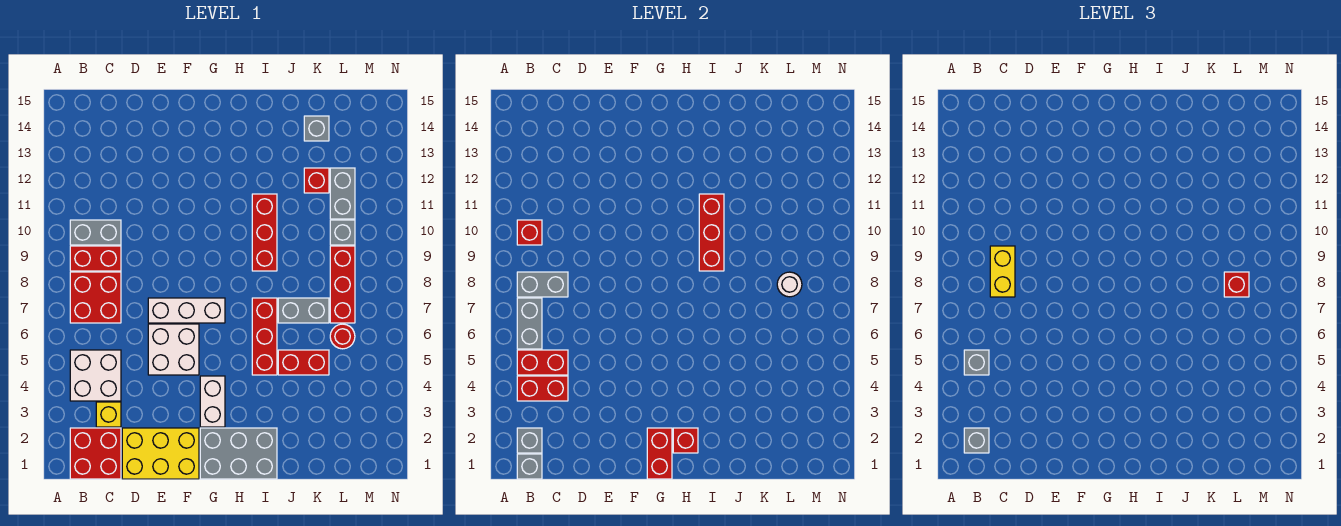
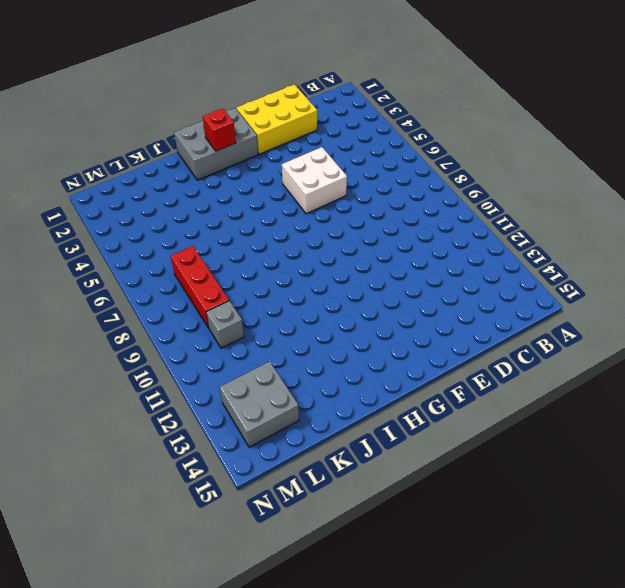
grey brick L13:M14 level 1 -> none
none -> red brick B1:C2 level 1
none -> white brick B4:C5 level 1
none -> red brick B7:C8 level 1
none -> red brick B9:C9 level 1

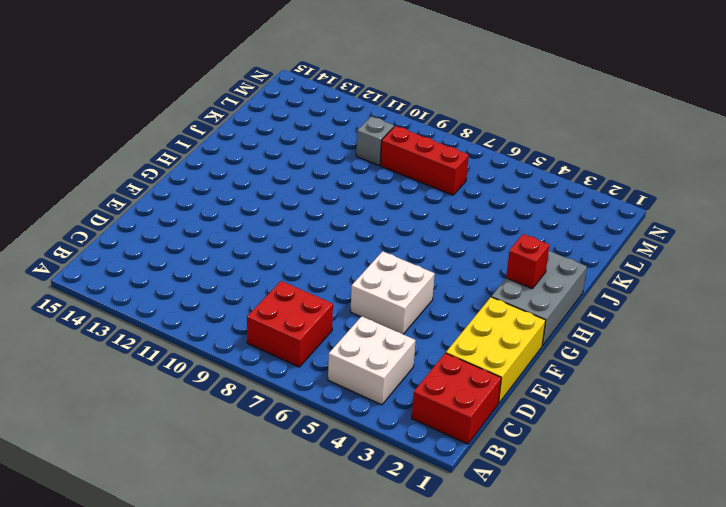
none -> red brick B9:C9 level 1
none -> grey brick B10:C10 level 1
none -> yellow brick C3 level 1
none -> white brick E7:G7 level 1

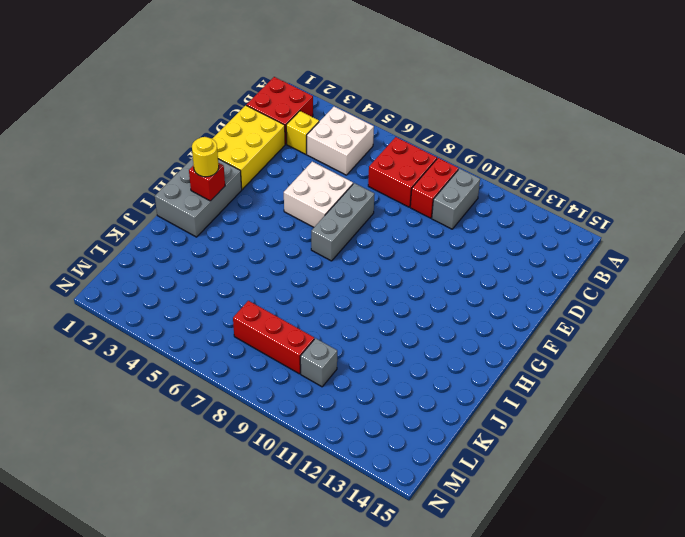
grey brick E7:G7 level 1 -> white brick E7:G7 level 1
yellow round brick H2 level 3 -> none
none -> white brick G3:G4 level 1
none -> red brick I5:I7 level 1
none -> red brick I9:I11 level 1
none -> red brick J5:K5 level 1

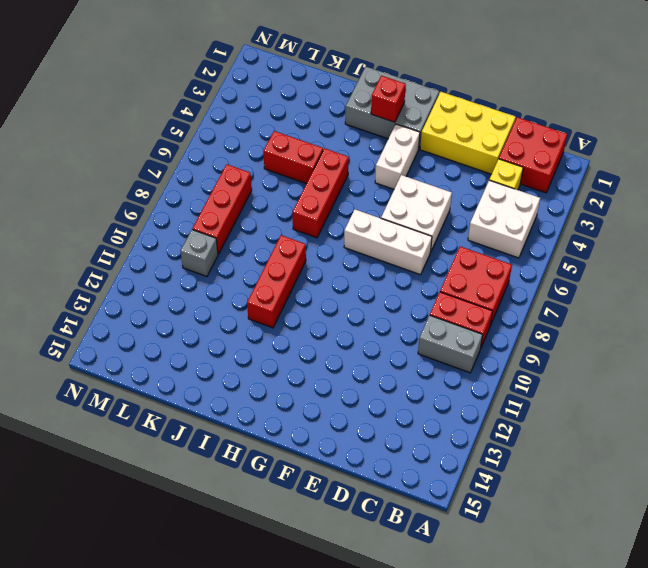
none -> grey brick J7:K7 level 1
none -> red brick K12 level 1
none -> grey brick K14 level 1
none -> red round brick L6 level 1

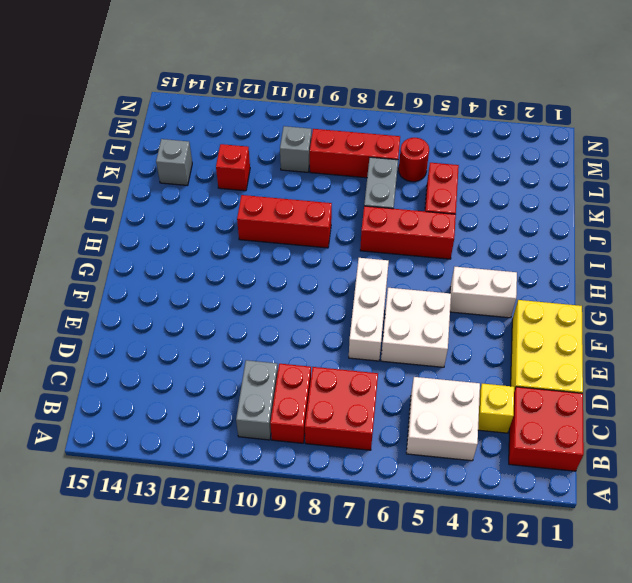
none -> grey brick G1:I2 level 1
none -> grey brick L11:L12 level 1
none -> grey brick B1 level 2
none -> grey brick B2 level 2

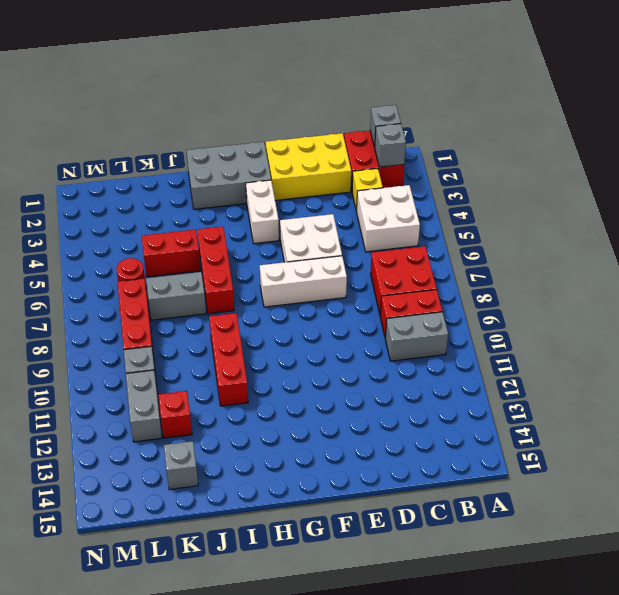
none -> red brick B4:C4 level 2
none -> red brick B5:C5 level 2
none -> grey brick B6:B7 level 2
none -> grey brick B8:C8 level 2

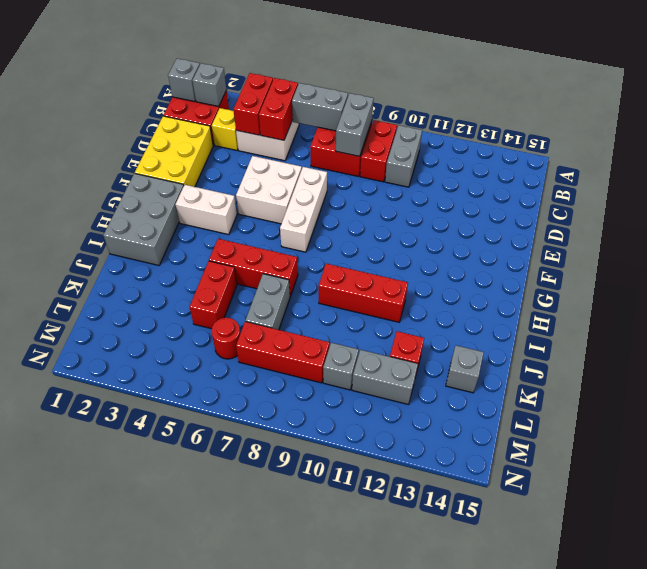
none -> red brick B10 level 2
none -> red brick G1:G2 level 2
none -> red brick H2 level 2
none -> red brick I9:I11 level 2

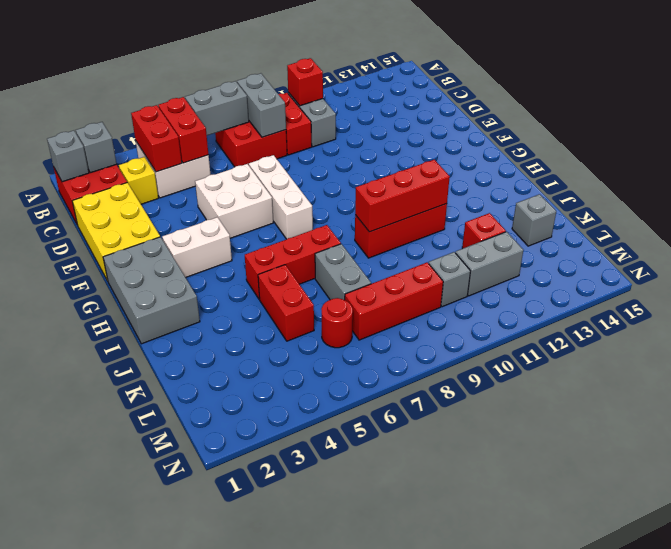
none -> red brick G1:G2 level 2
none -> red brick H2 level 2
none -> white round brick L8 level 2
none -> grey brick B2 level 3

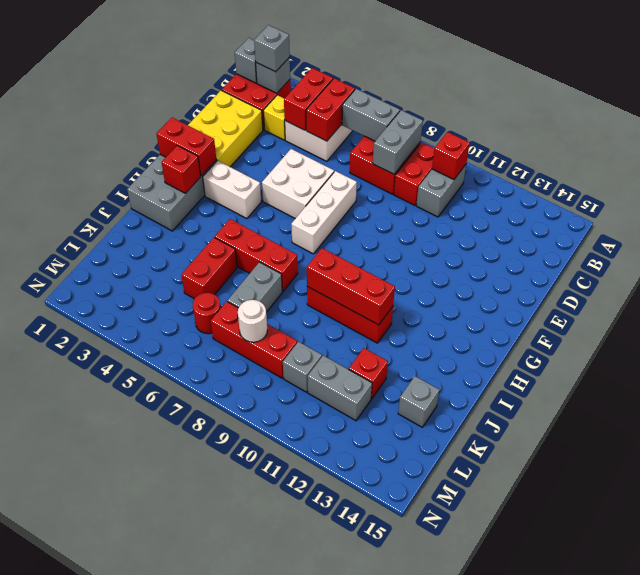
none -> grey brick B5 level 3
none -> yellow brick C8:C9 level 3
none -> red brick L8 level 3

